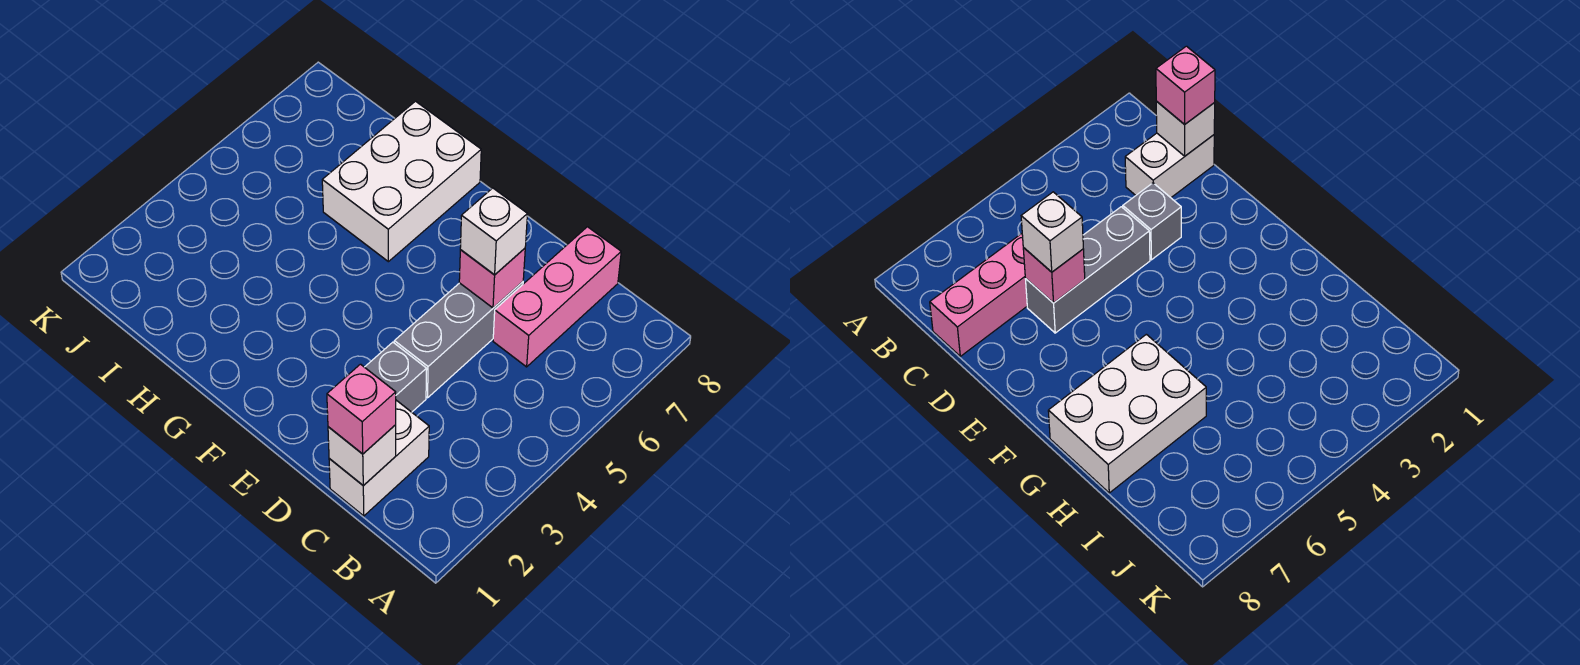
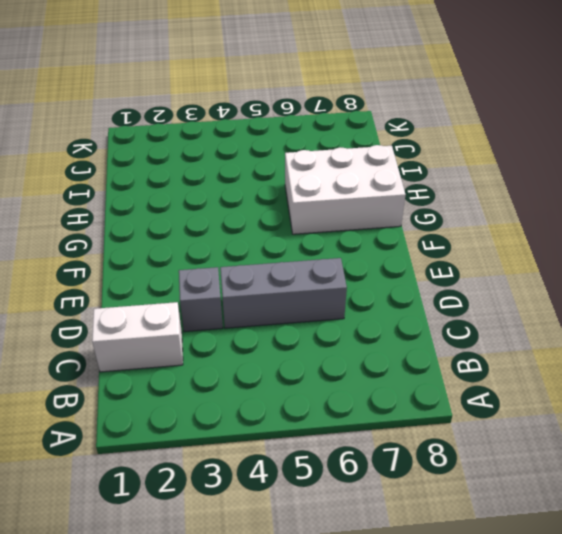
none -> pink brick C6:C8 level 1
none -> white brick C1 level 2

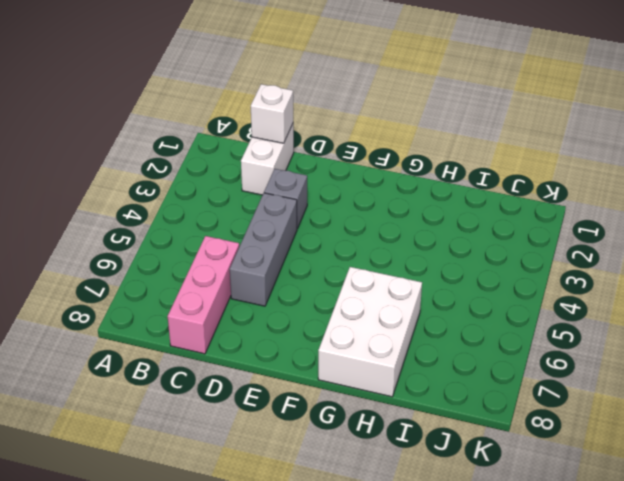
none -> pink brick D6 level 2
none -> pink brick C1 level 3

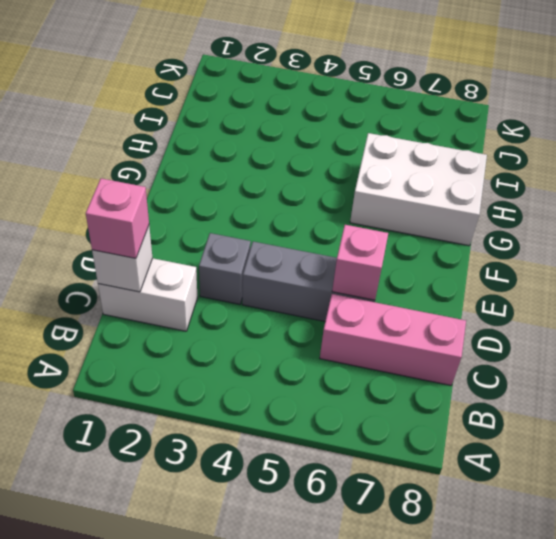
none -> white brick D6 level 3

